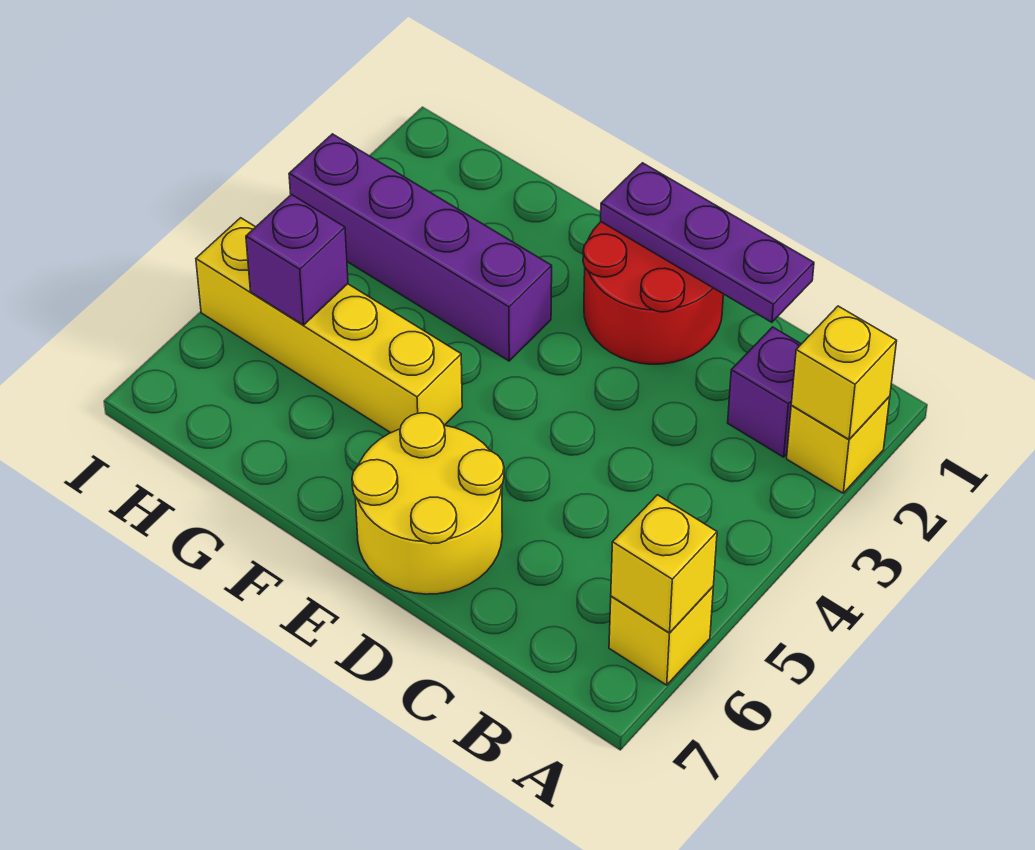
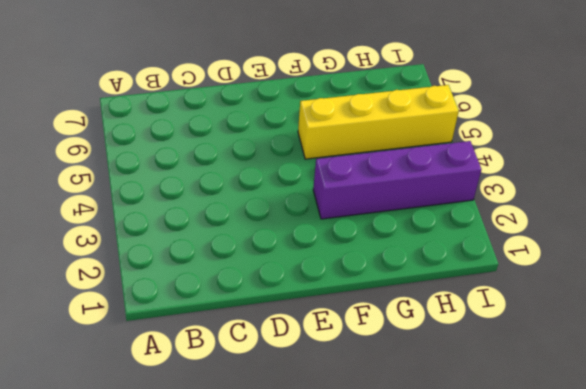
none -> yellow brick A2 level 1
none -> yellow brick A6 level 1

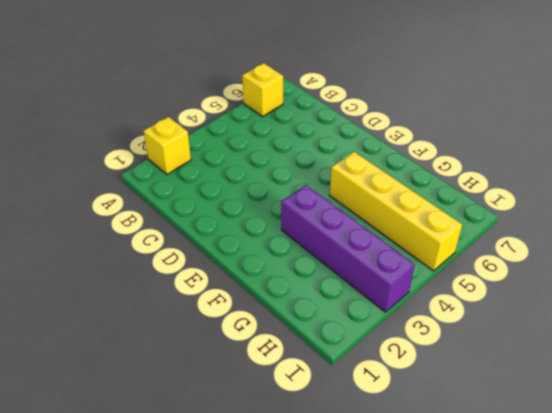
none -> purple brick B2 level 1
none -> red round brick D1:E2 level 1

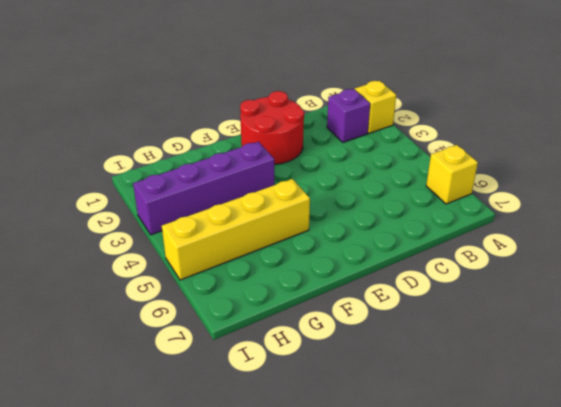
none -> yellow round brick D6:E7 level 1
none -> yellow brick A2 level 2

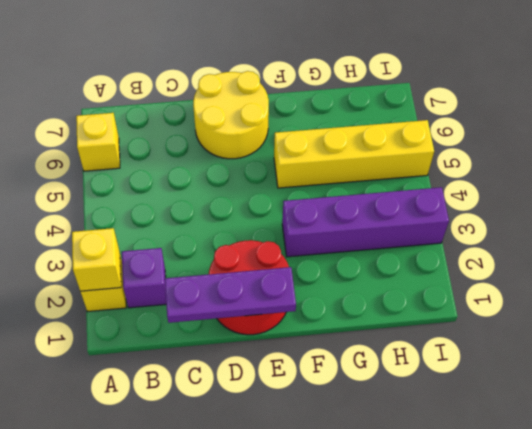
none -> yellow brick A6 level 2
none -> purple brick H5 level 2

